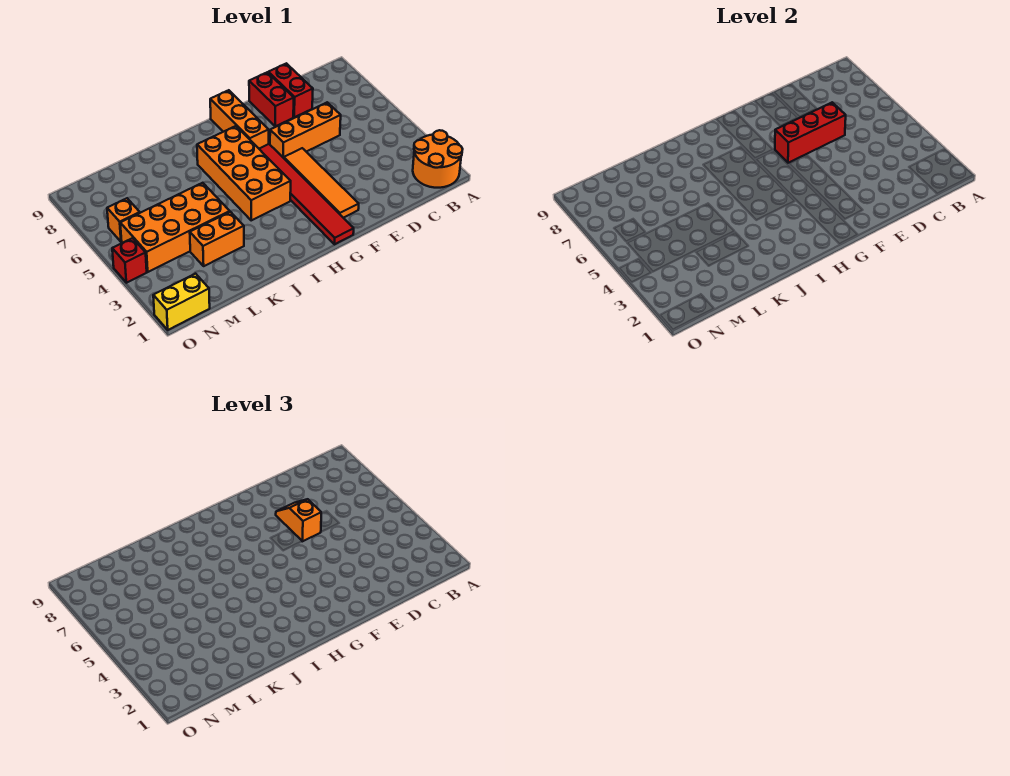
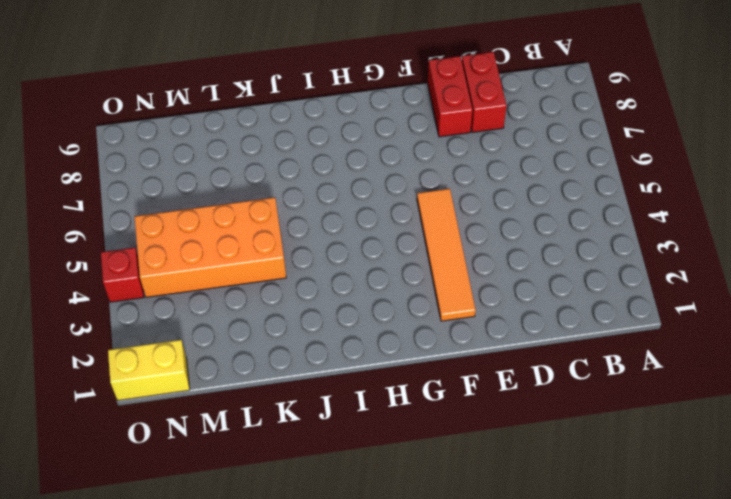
none -> orange round brick A1:B2 level 1
none -> orange brick D6:F6 level 1
none -> red tile G1:G6 level 1

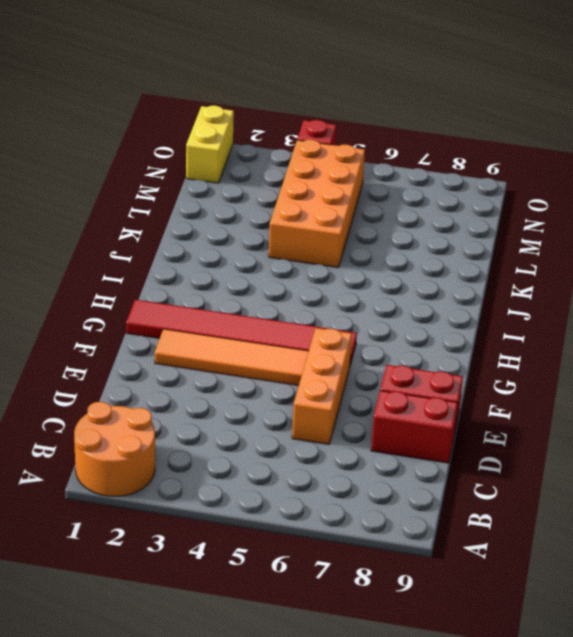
none -> orange brick G7:G9 level 1
none -> orange brick H4:I7 level 1
none -> orange brick K3:L3 level 1

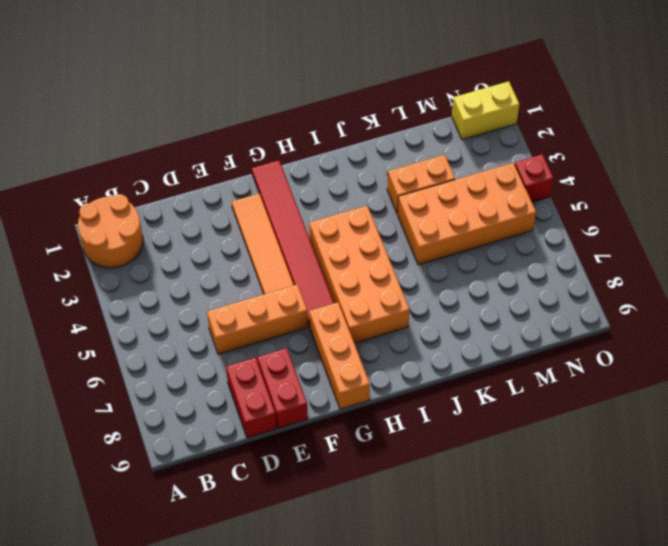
none -> orange brick N6 level 1
none -> red brick D6:F6 level 2
none -> orange slope E6:E7 level 3 top 6

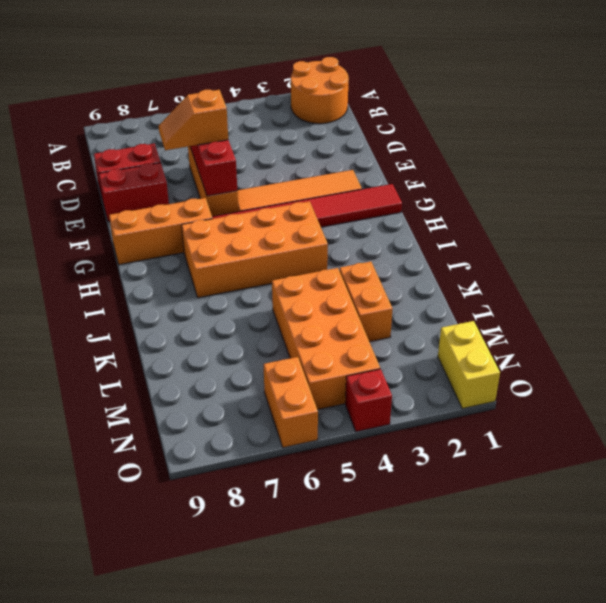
orange brick N6:O6 level 1 -> orange brick N6 level 1

